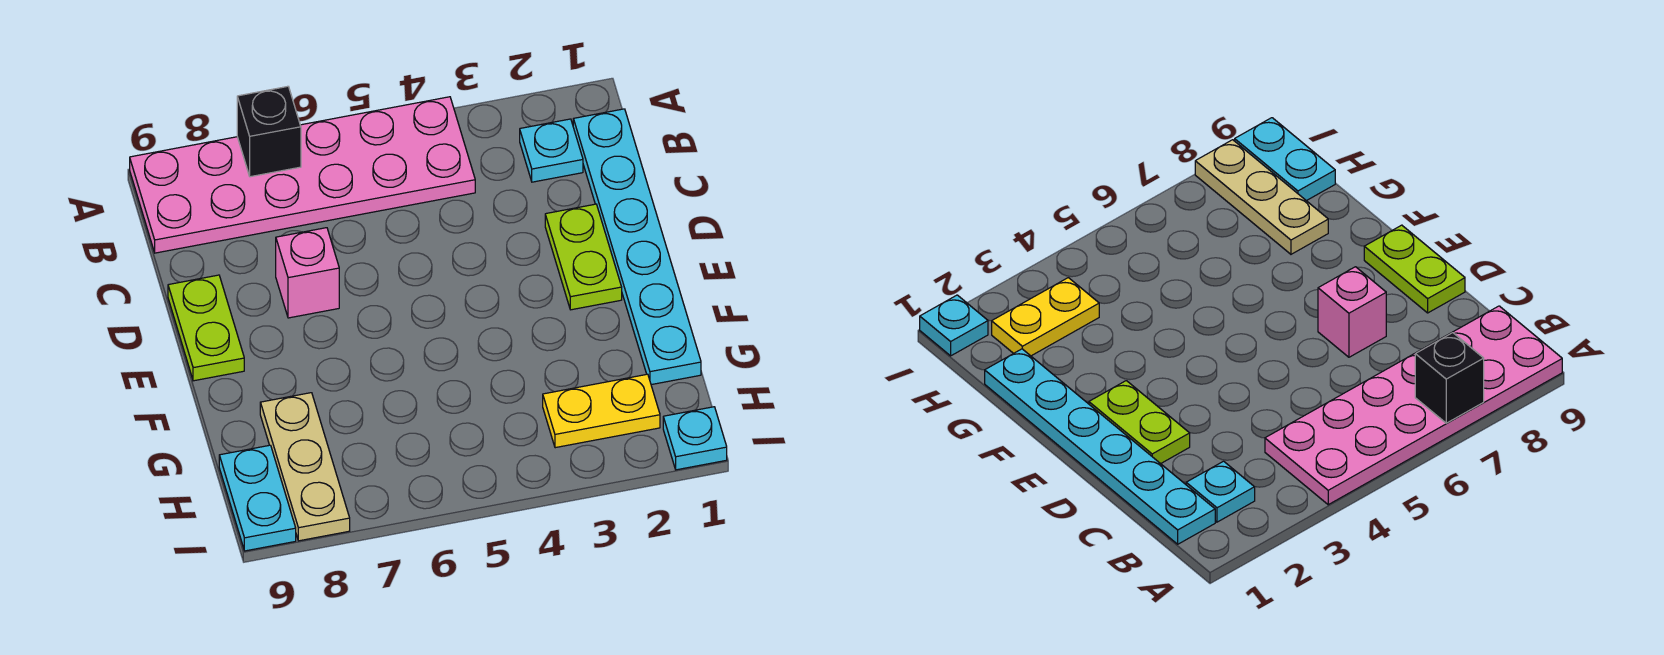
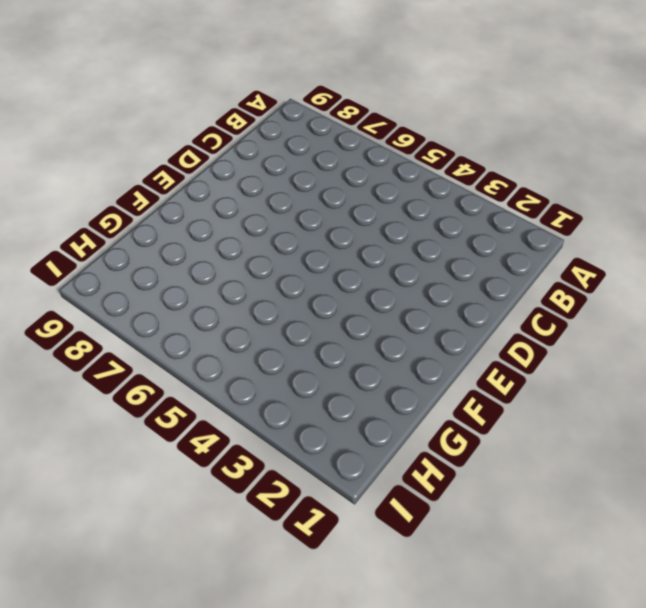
none -> pink plate A4:B9 level 1
none -> cyan plate B1:G1 level 1

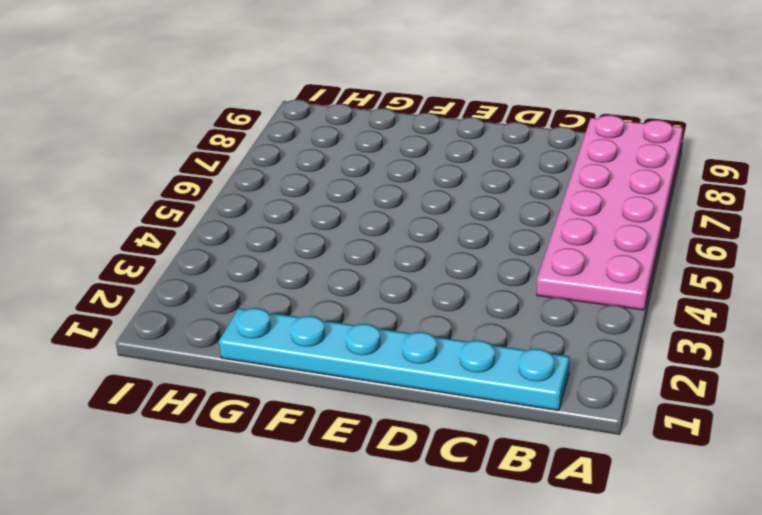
none -> cyan plate B2 level 1
none -> lime plate D2:E2 level 1

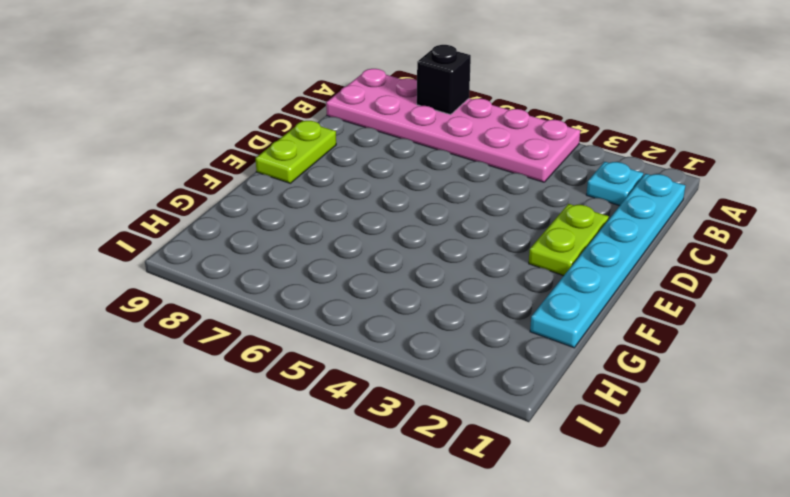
none -> pink brick D7 level 1
none -> tan plate G8:I8 level 1

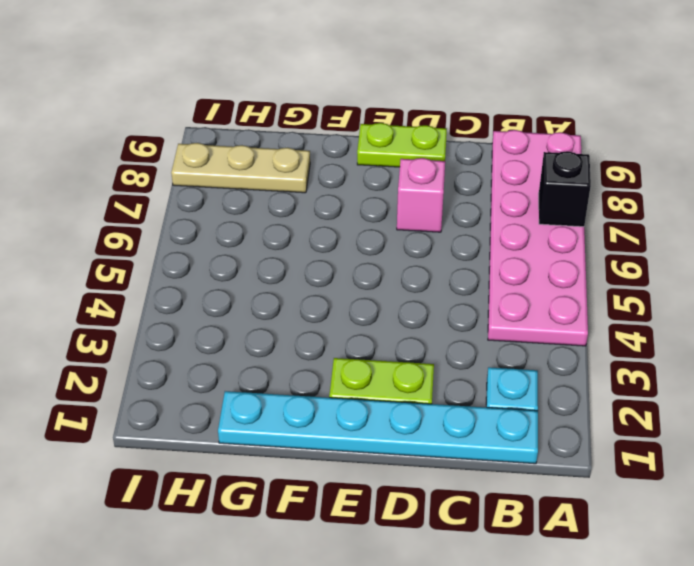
none -> yellow plate H2:H3 level 1
none -> cyan plate H9:I9 level 1

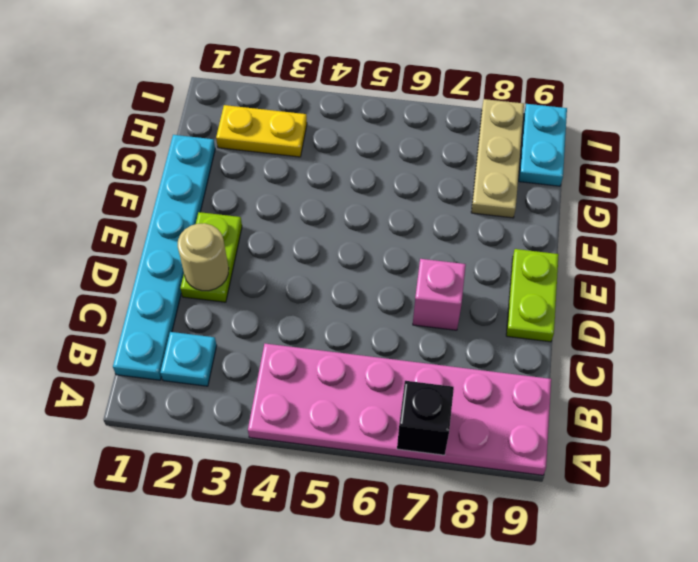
tan round brick D2 level 2 -> none
none -> cyan plate I1 level 1

